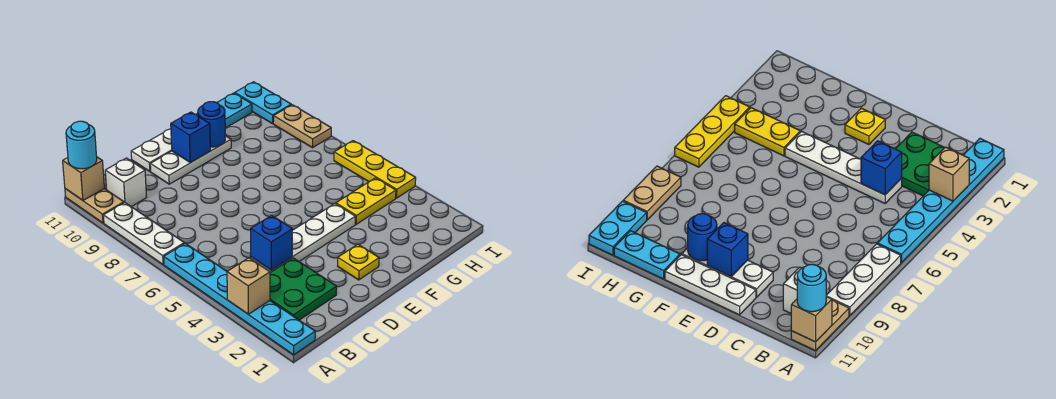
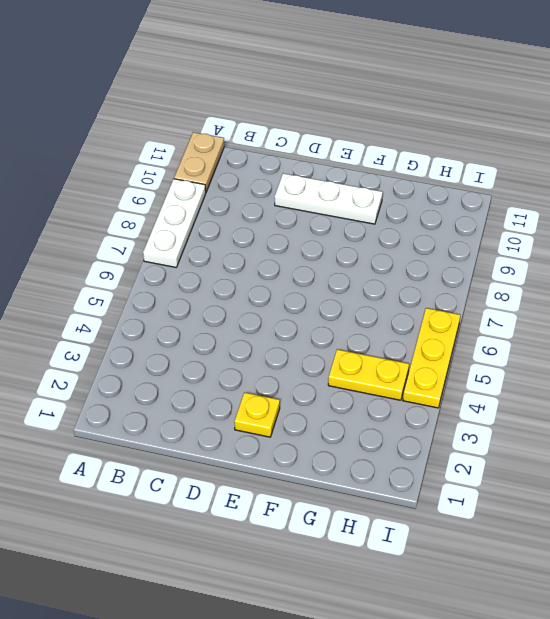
none -> cyan plate A1:A6 level 1
none -> green plate B2:C3 level 1
none -> white brick B10 level 1

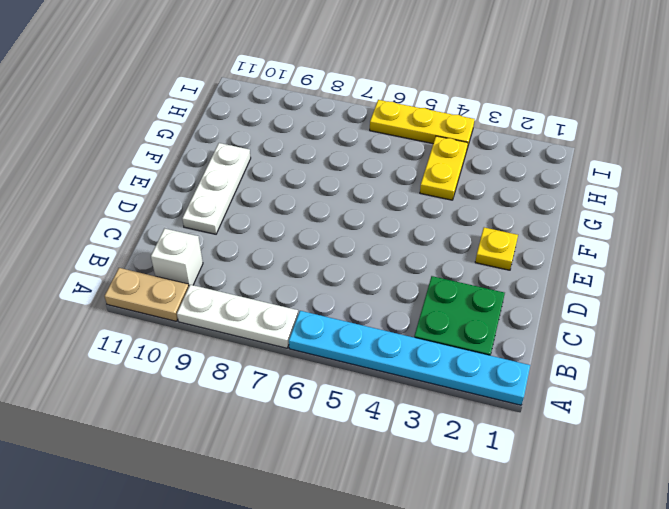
none -> white plate C4:F4 level 1
none -> white plate D11:F11 level 1
none -> cyan plate G11:H11 level 1

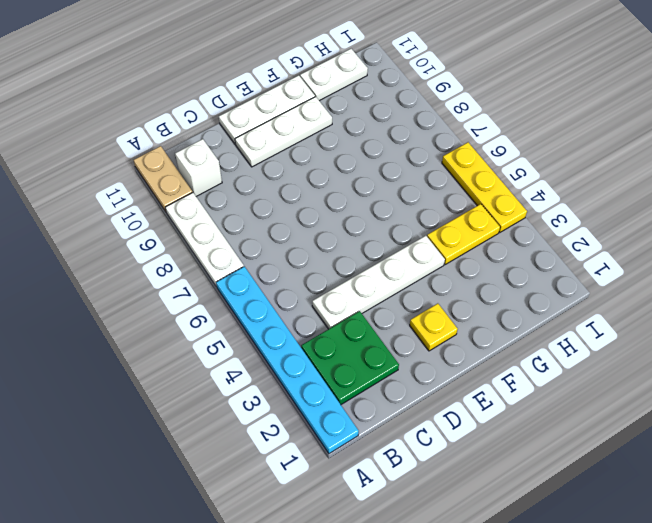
white plate G11:H11 level 1 -> cyan plate G11:H11 level 1
none -> tan plate I8:I9 level 1
none -> cyan plate I10:I11 level 1
none -> tan brick A3 level 2

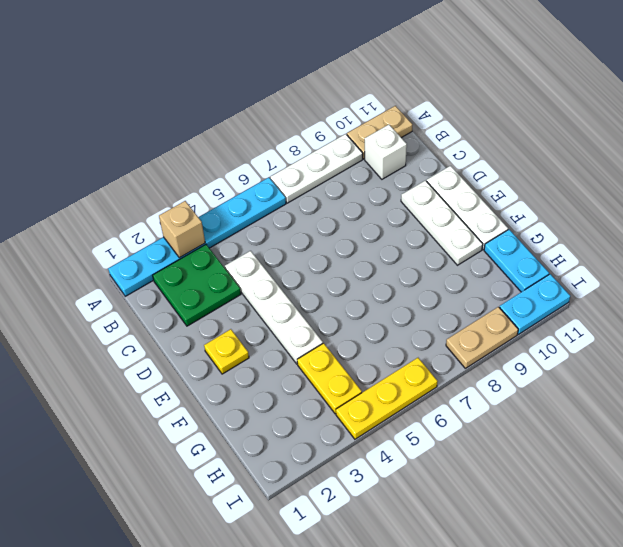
none -> tan brick A11 level 2
none -> blue brick C4 level 2
none -> blue brick E10 level 2

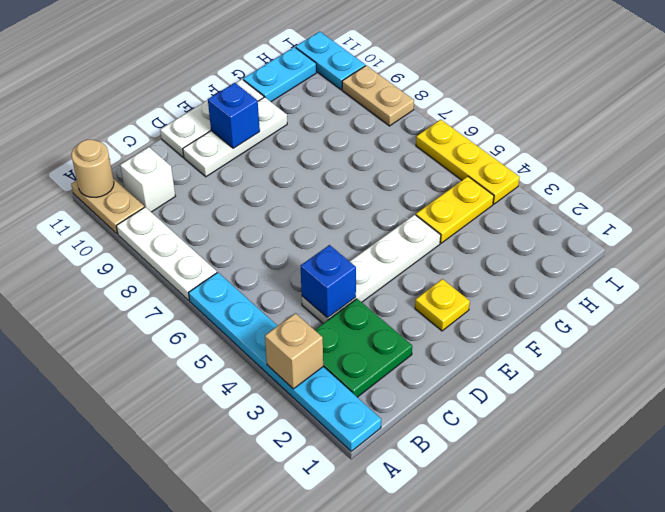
tan round brick A11 level 2 -> tan brick A11 level 2
none -> blue round brick F10 level 2
none -> cyan round brick A11 level 3

